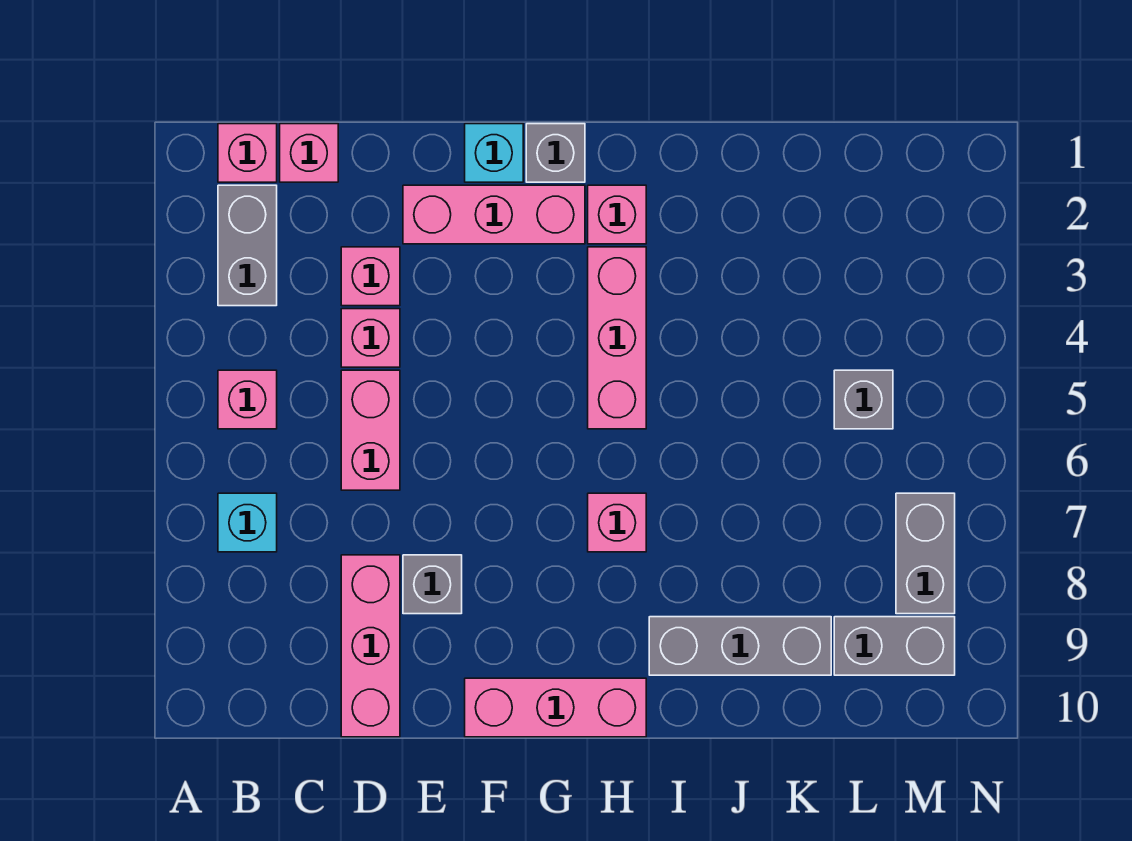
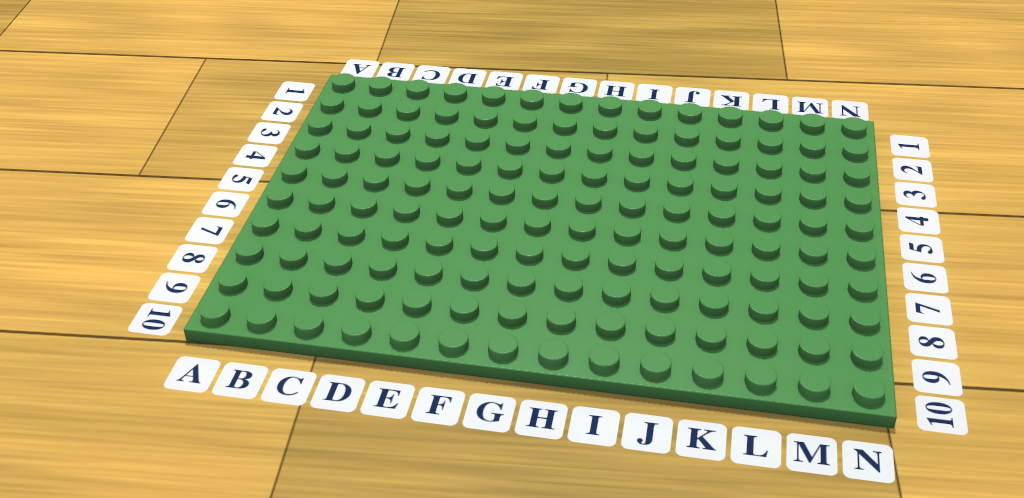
none -> pink brick B1 level 1
none -> grey brick B2:B3 level 1
none -> pink brick B5 level 1

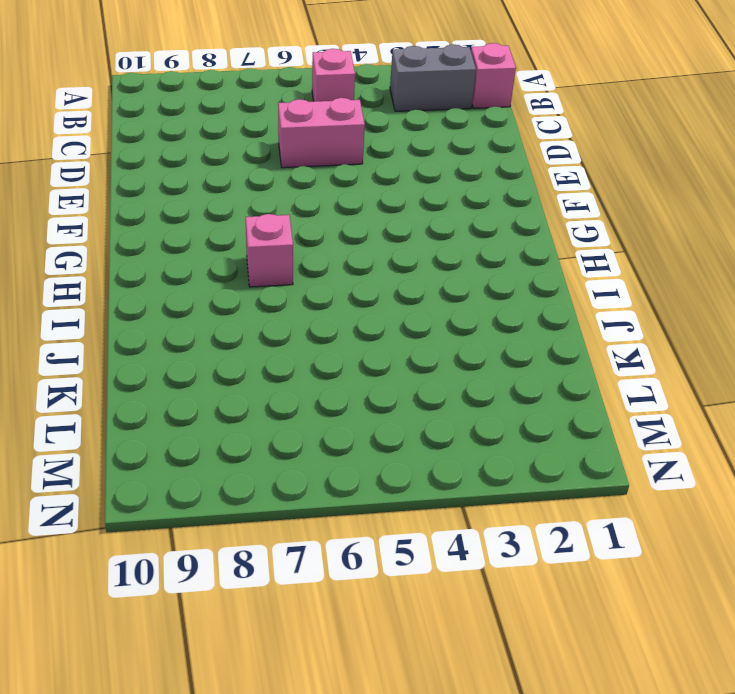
none -> cyan brick B7 level 1
none -> pink brick C1 level 1
none -> pink brick D3 level 1

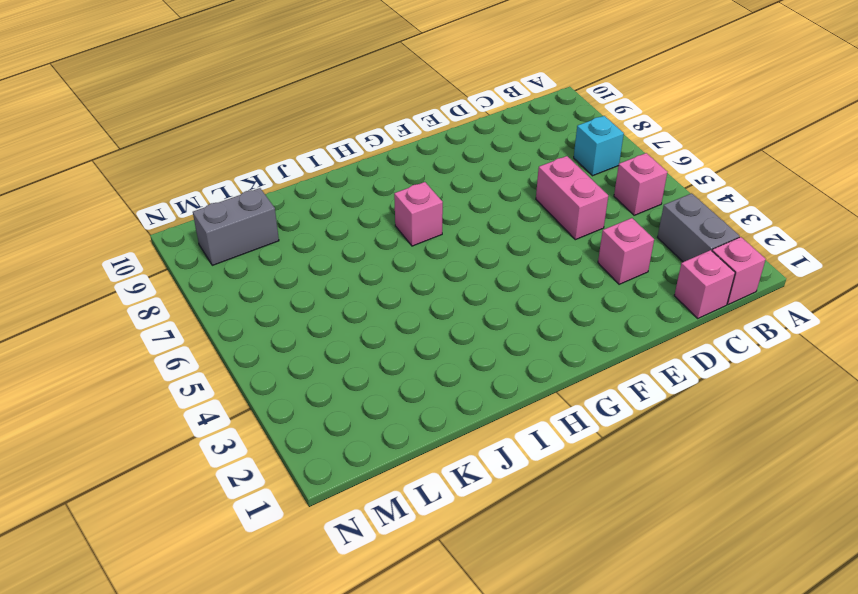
none -> pink brick D4 level 1
none -> pink brick D8:D10 level 1
none -> pink brick E2:G2 level 1

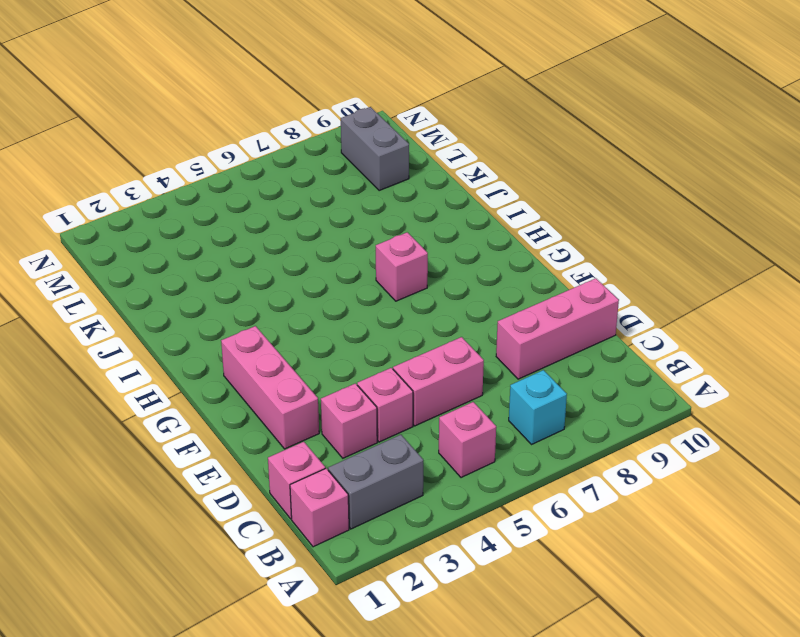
none -> grey brick E8 level 1
none -> cyan brick F1 level 1
none -> pink brick F10:H10 level 1

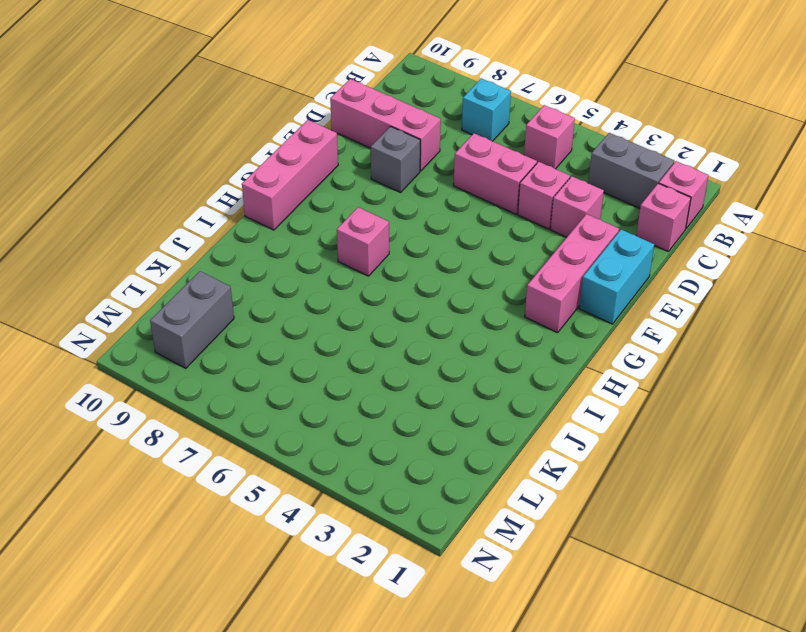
cyan brick E1:F1 level 1 -> cyan brick F1 level 1
none -> grey brick G1 level 1
none -> pink brick H2 level 1
none -> pink brick H3:H5 level 1

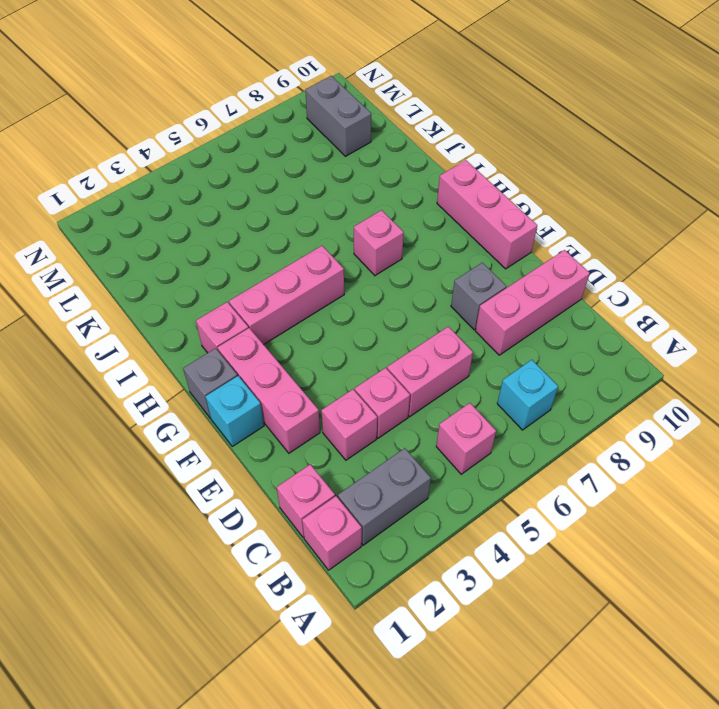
none -> grey brick I9:K9 level 1
none -> grey brick L5 level 1
none -> grey brick M7:M8 level 1

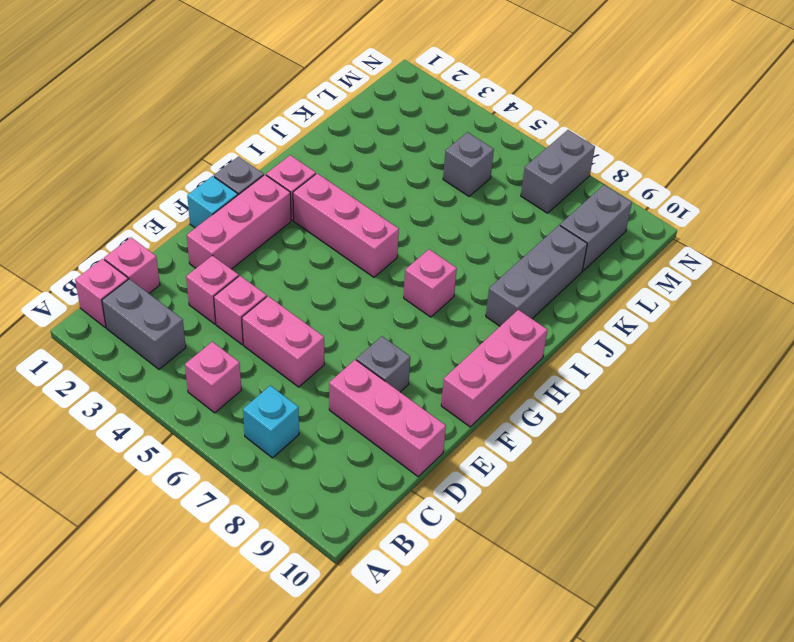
grey brick M7:N7 level 1 -> grey brick M7:M8 level 1

